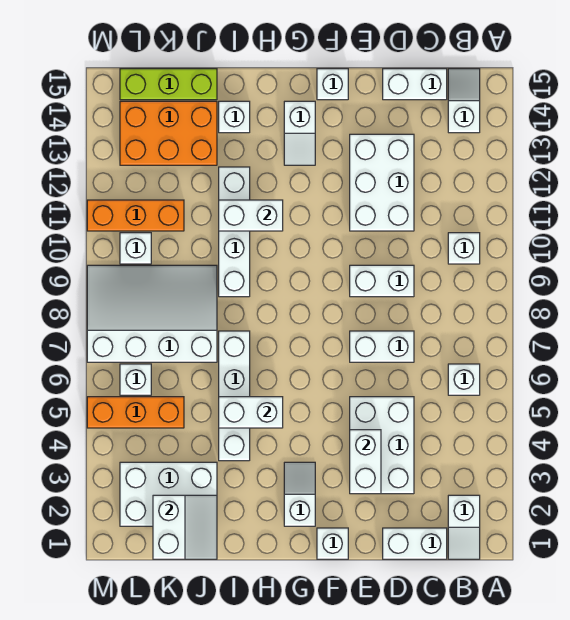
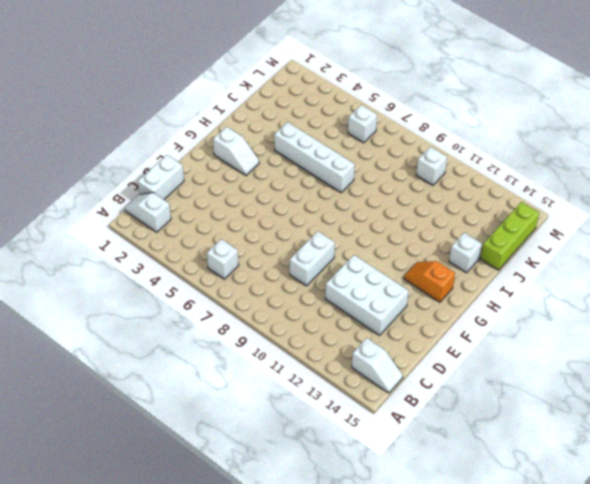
orange slope G13:G14 level 1 top 14 -> white slope G13:G14 level 1 top 14
none -> white brick B10 level 1
none -> white brick C15:D15 level 1
none -> white brick D3:E5 level 1

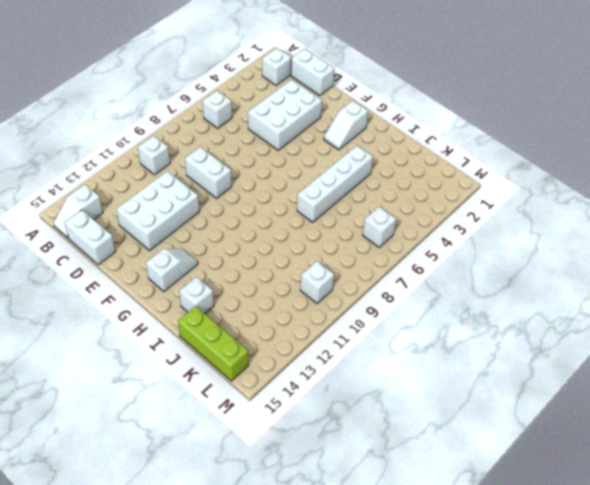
none -> white brick D7:E7 level 1
none -> white brick F1 level 1
none -> white brick F15 level 1

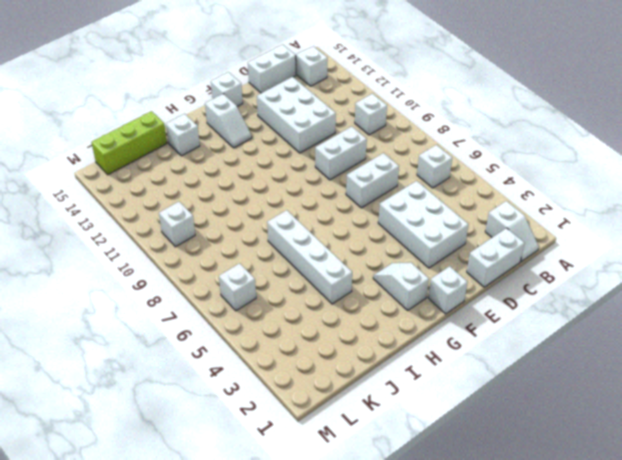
none -> white brick I9:I12 level 1
none -> white brick J2:L3 level 1
none -> white slope J7:M9 level 1 top 7

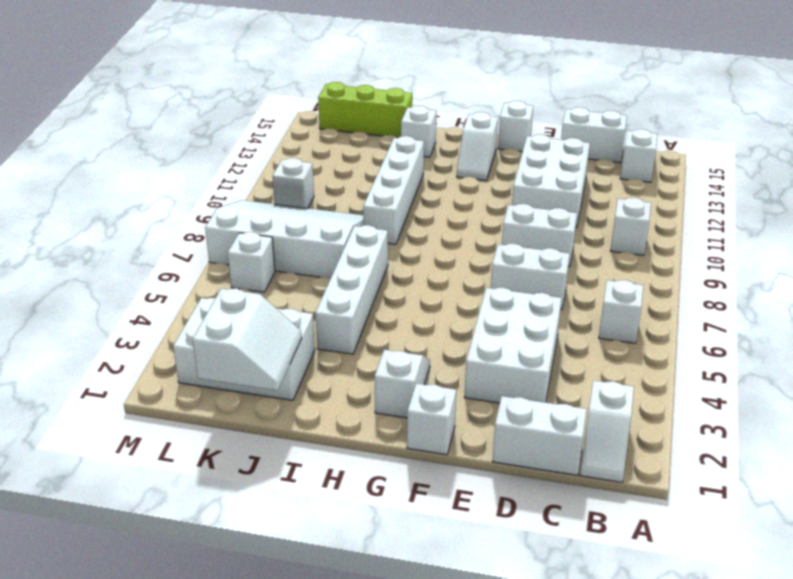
none -> orange brick J13:L14 level 1
none -> orange brick K5:M5 level 1
none -> orange brick K11:M11 level 1

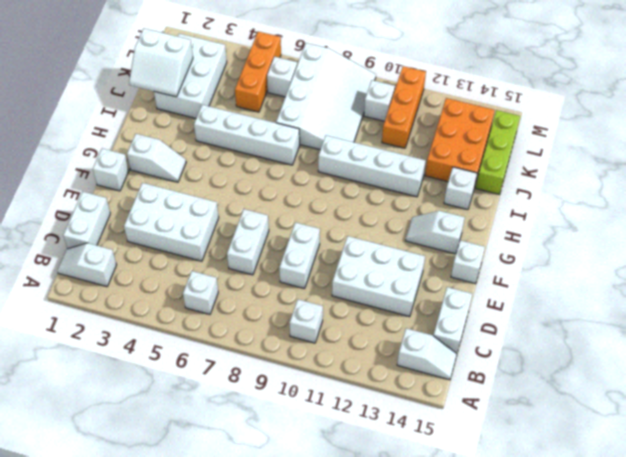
none -> white brick E3:E4 level 2
none -> white brick H5:I5 level 2
none -> white brick H11:I11 level 2

